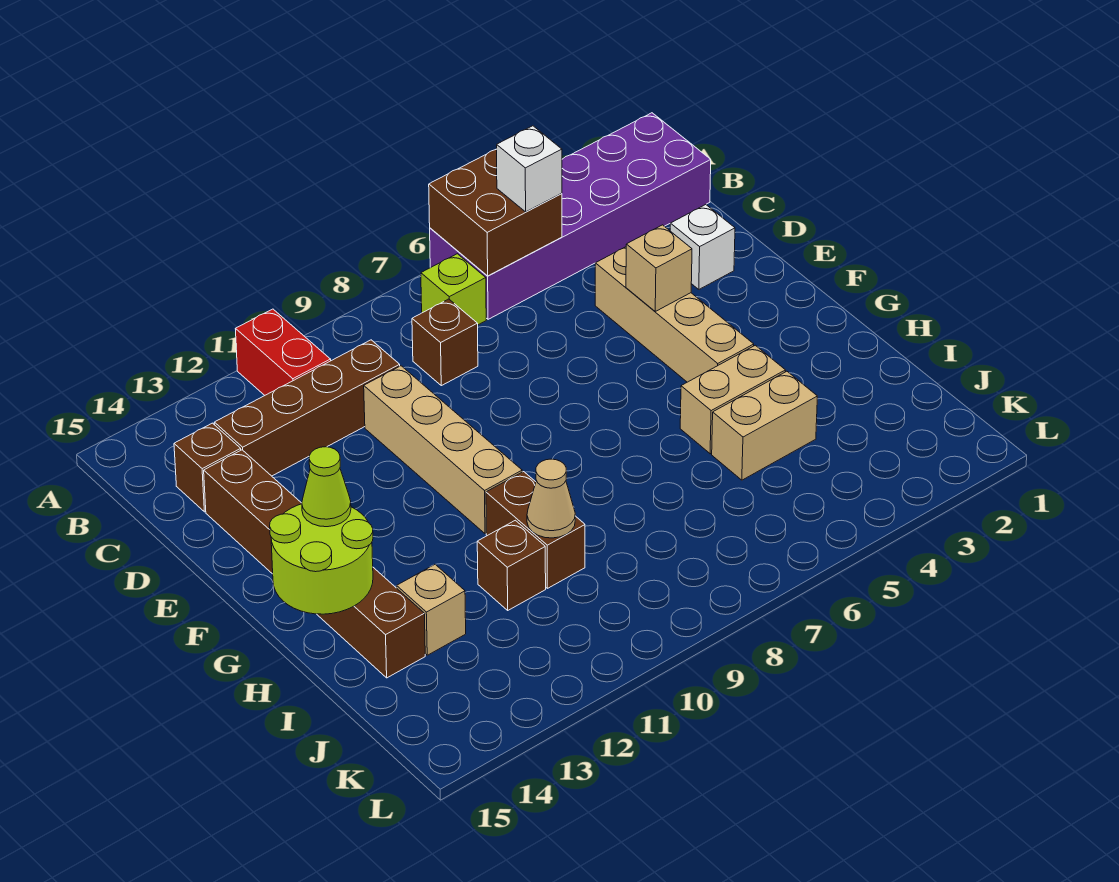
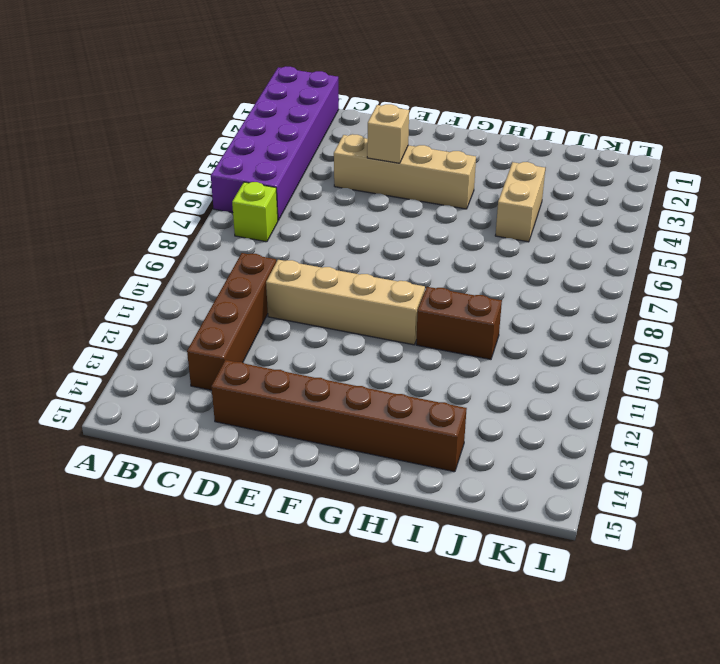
none -> red brick A11:B11 level 1
none -> brown brick C8 level 1
none -> brown brick C14 level 1

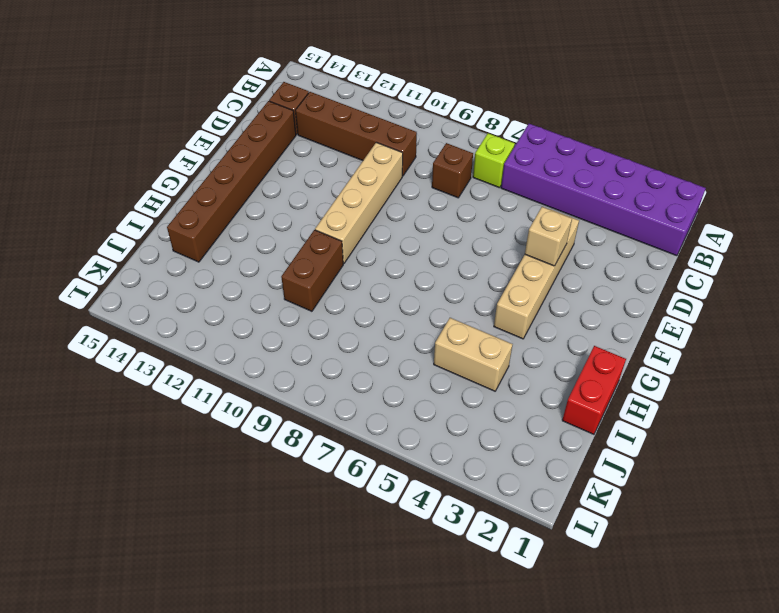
red brick H1:I1 level 1 -> red brick A11:B11 level 1
none -> white brick D2 level 1
none -> tan brick H4:H5 level 1
none -> brown brick I11 level 1

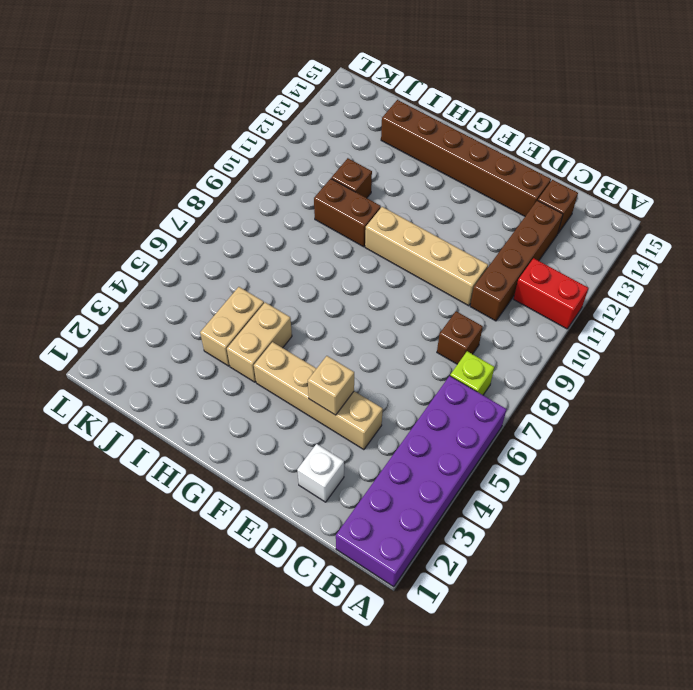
none -> tan brick I13 level 1
none -> brown brick A5:B6 level 2
none -> lime round brick G14:H15 level 2

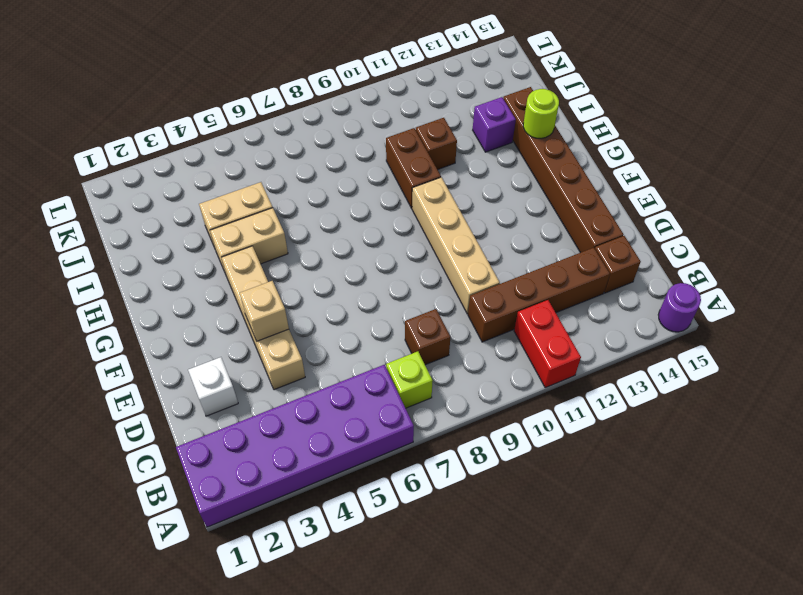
purple round brick A15 level 1 -> none
lime round brick H14 level 2 -> lime round brick G14:H15 level 2
purple brick I13 level 1 -> tan brick I13 level 1
none -> brown brick A5:B6 level 2
none -> tan cone I10 level 2
none -> white brick B5 level 3

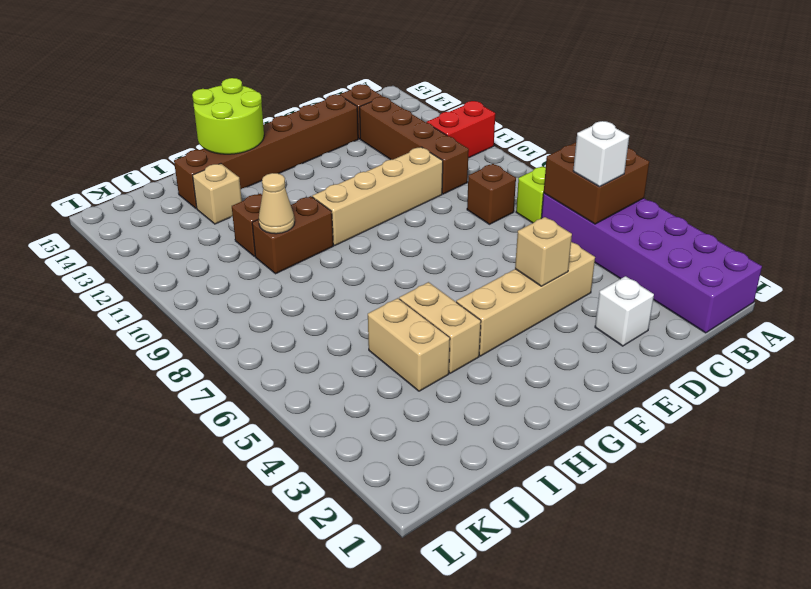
none -> lime cone G14 level 3

